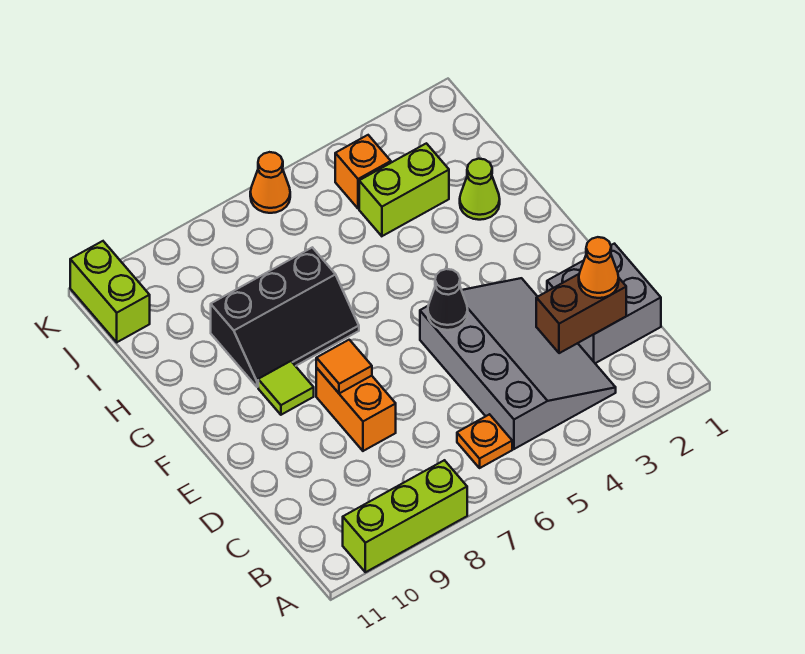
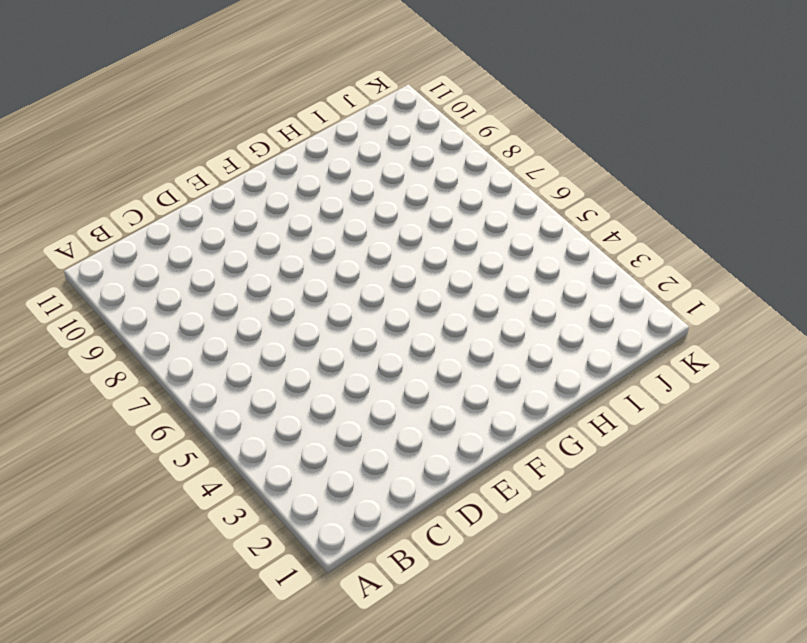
none -> lime brick A8:A10 level 1
none -> grey slope B3:E5 level 1 top 5
none -> orange plate B6 level 1

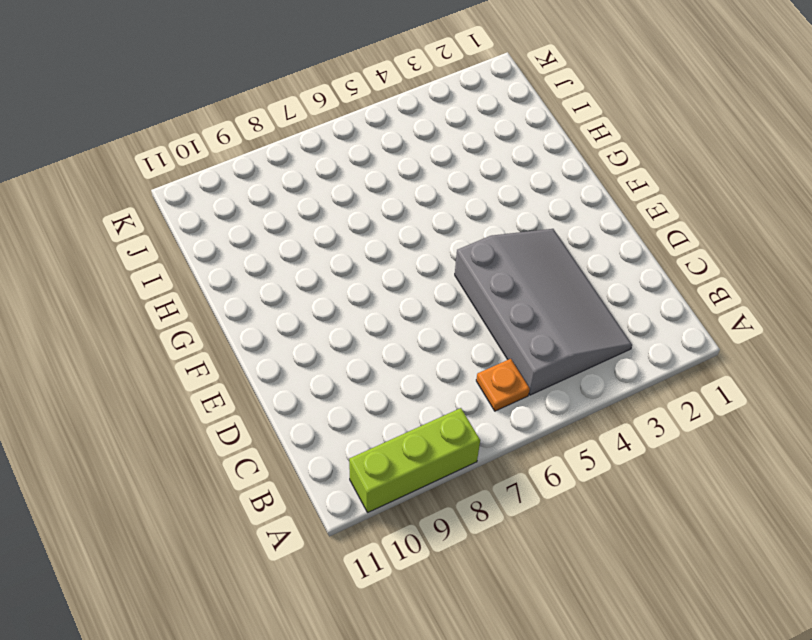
none -> grey brick C1:D2 level 1
none -> orange brick D8:E8 level 1
none -> lime tile F9 level 1

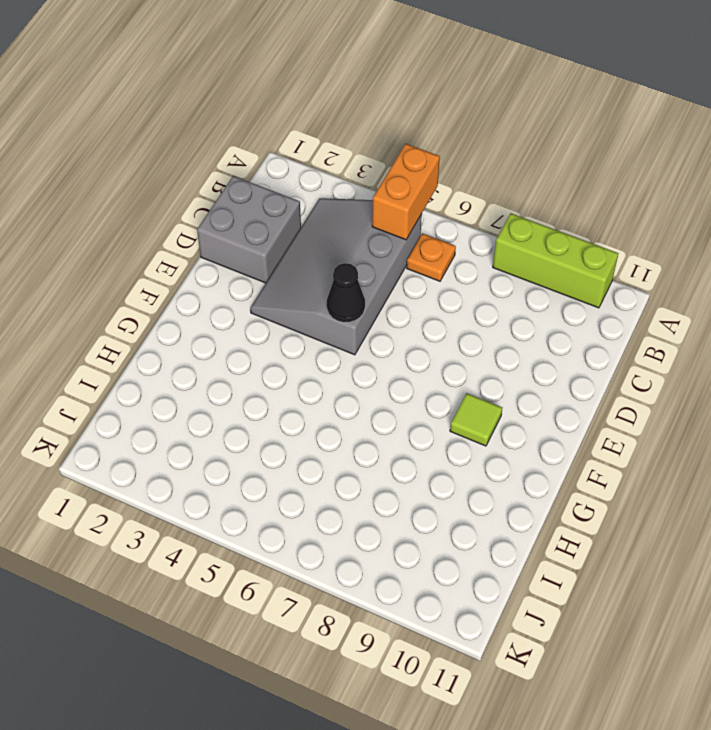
orange brick A5:B5 level 2 -> orange brick D8:E8 level 1
none -> black slope G7:H9 level 1 top H
none -> lime cone H2 level 1
none -> lime brick I3:I4 level 1

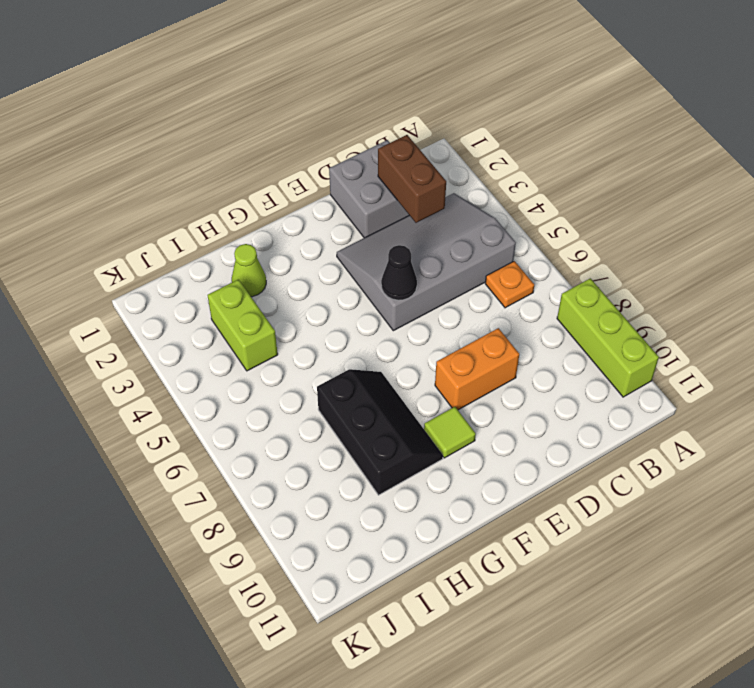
none -> orange brick J4 level 1
none -> lime brick J11:K11 level 1
none -> orange cone K6 level 1

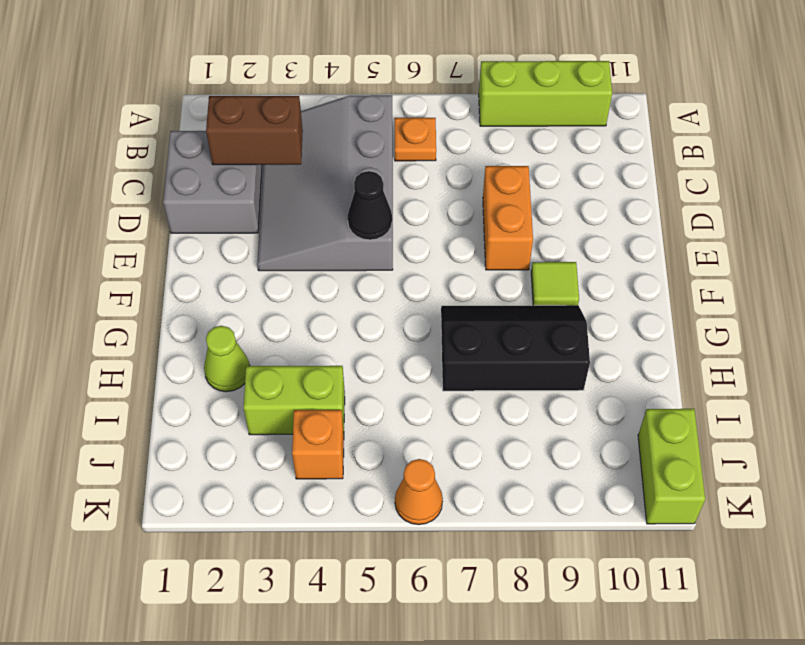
none -> orange tile E8 level 2
none -> orange cone C2 level 3

